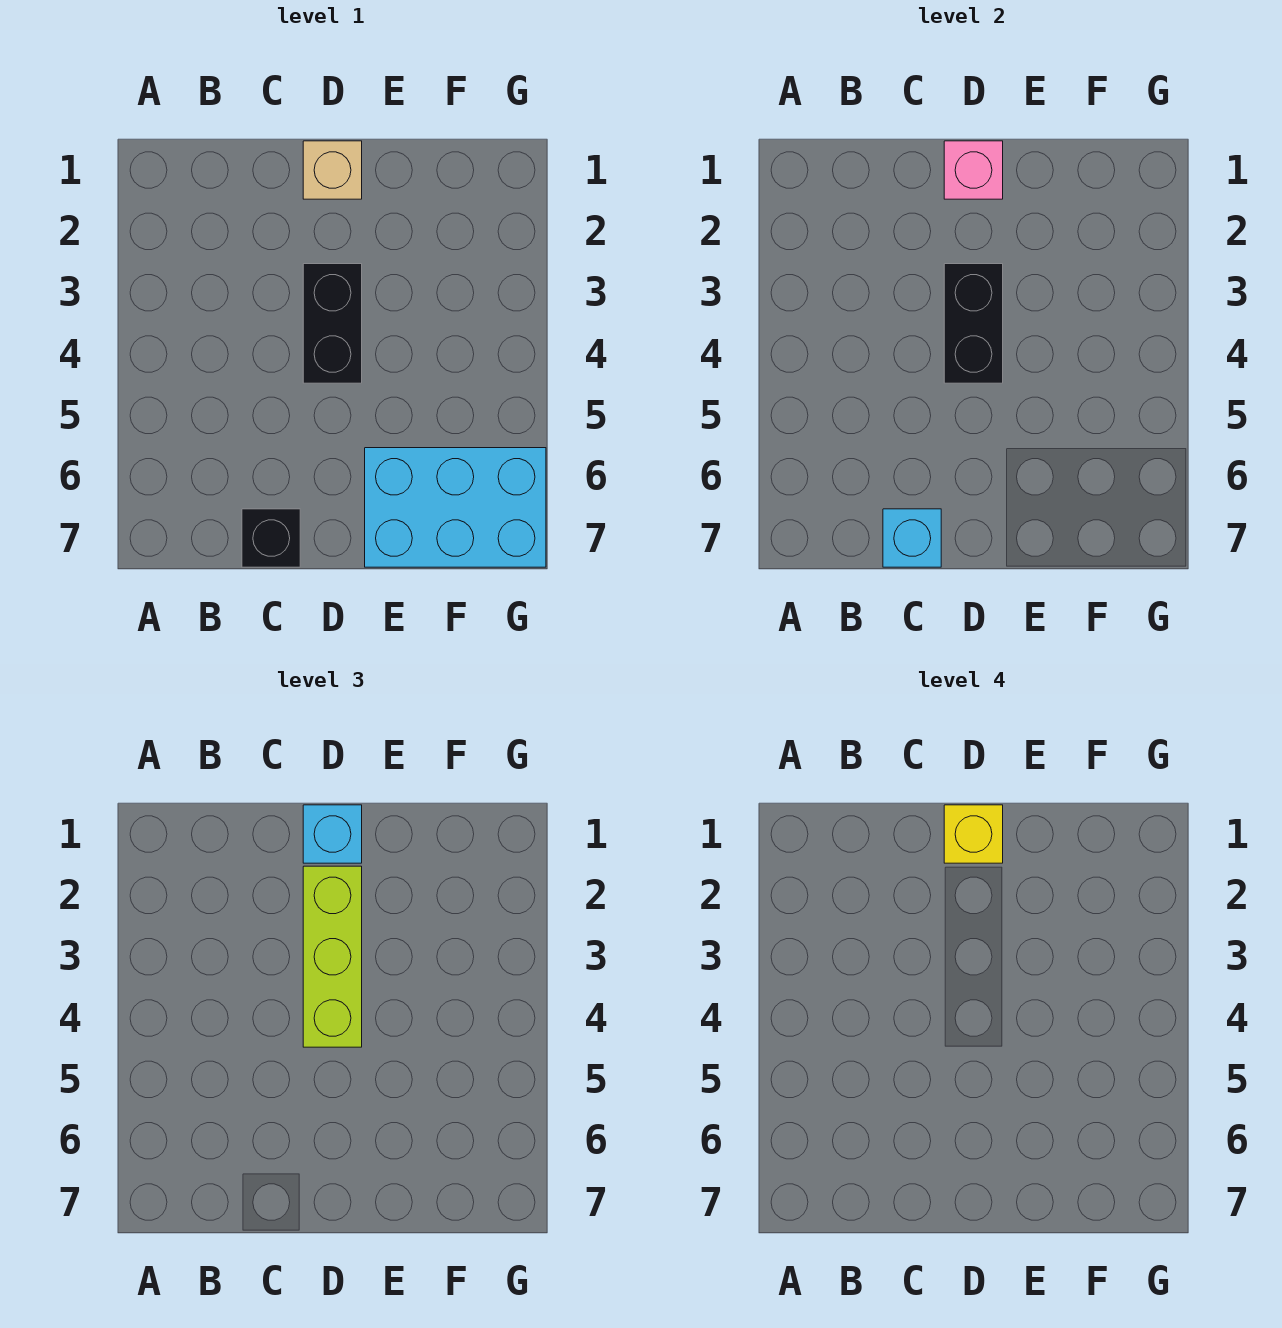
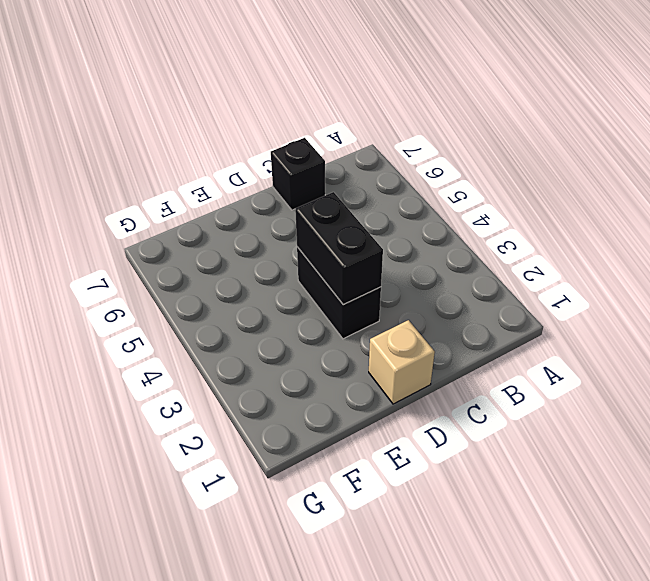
none -> cyan brick E6:G7 level 1
none -> cyan brick C7 level 2

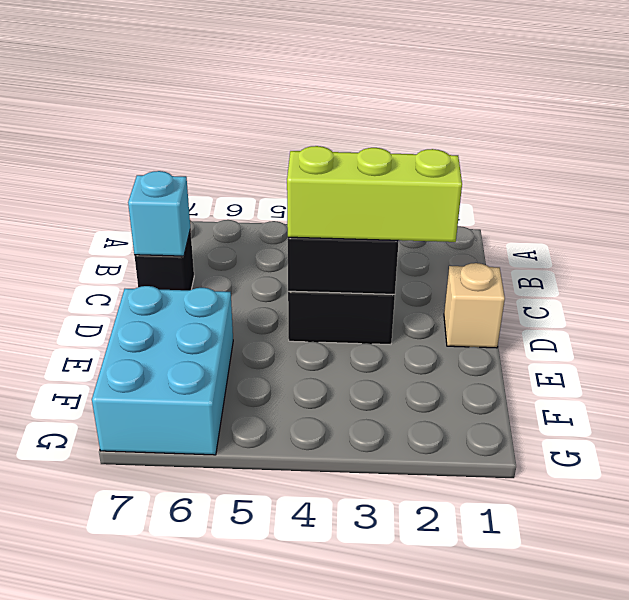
none -> pink brick D1 level 2
none -> cyan brick D1 level 3

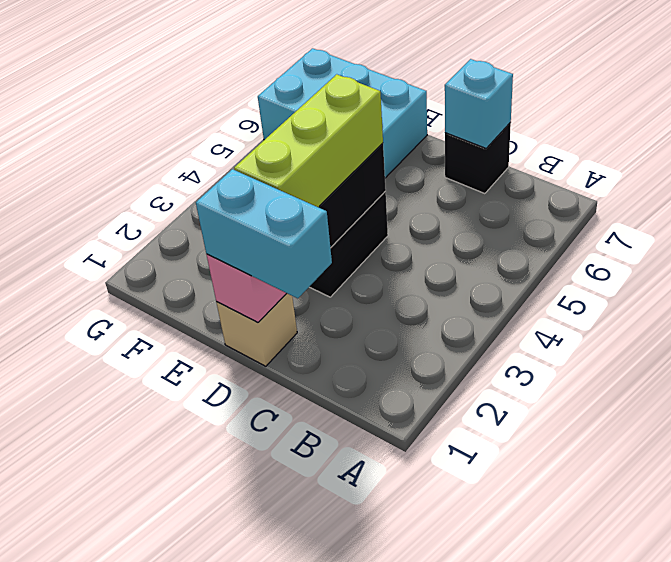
cyan brick C1:D1 level 3 -> cyan brick D1 level 3
none -> yellow brick D1 level 4

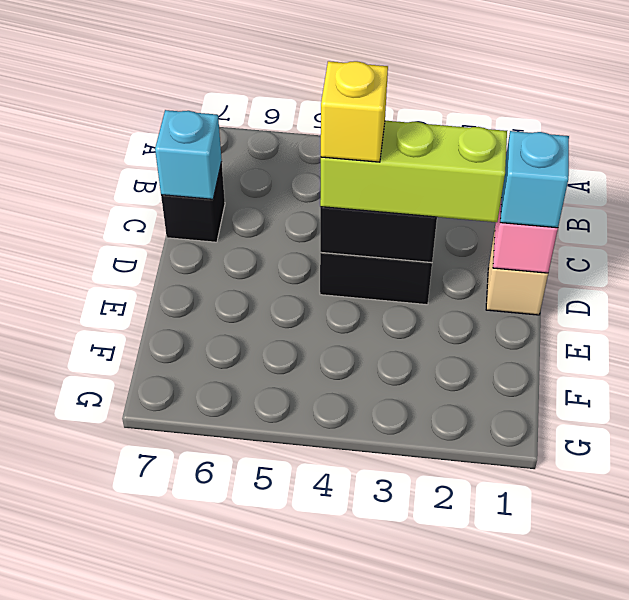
yellow brick D4 level 4 -> yellow brick D1 level 4
none -> cyan brick E6:G7 level 1

